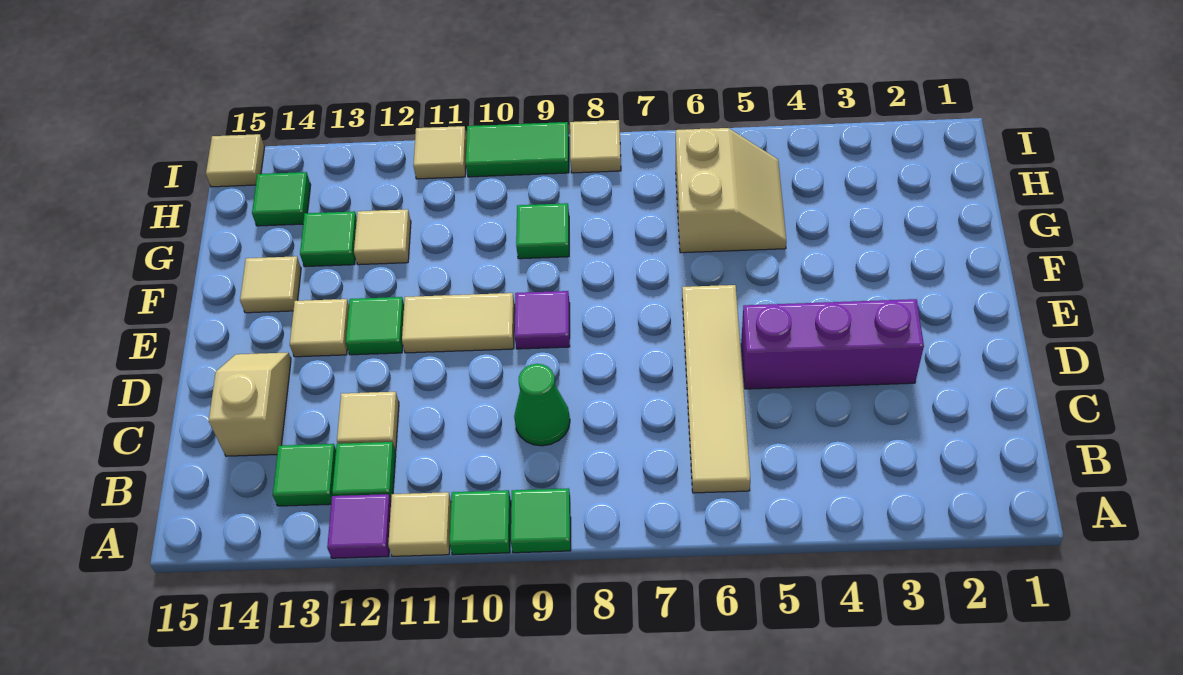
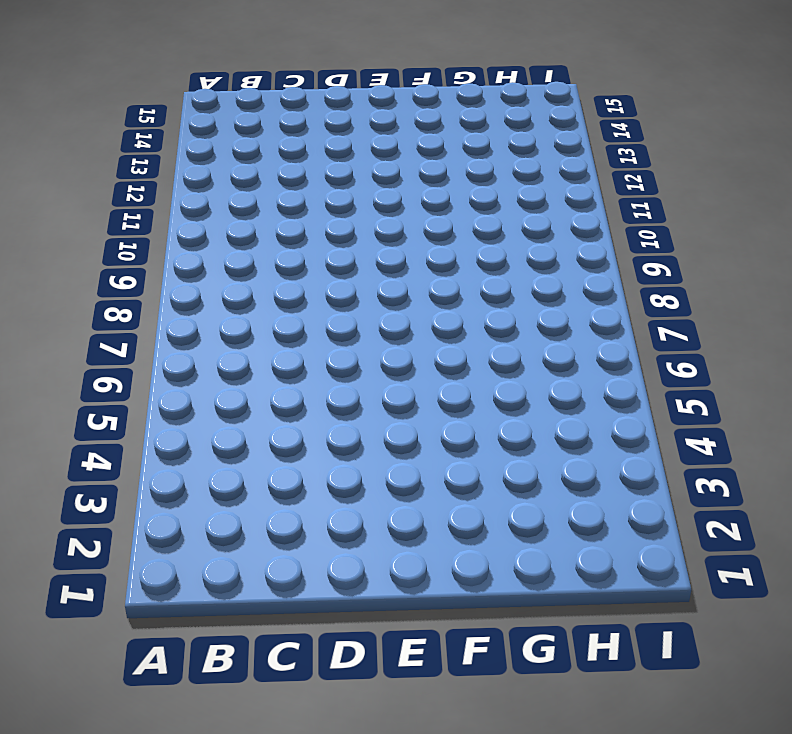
none -> green tile A9 level 1
none -> green tile A10 level 1
none -> tan tile A11 level 1

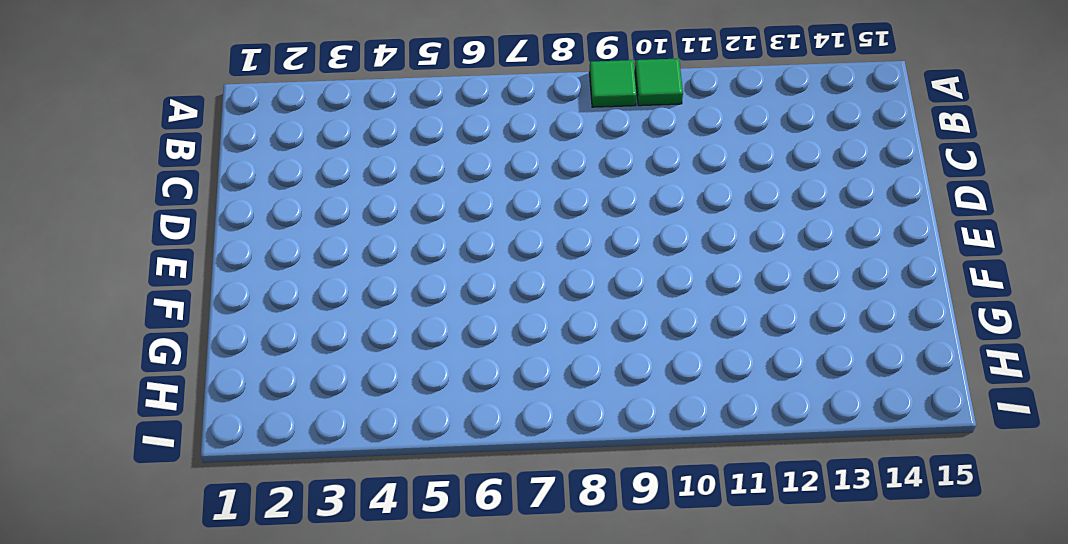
none -> tan tile A11 level 1
none -> purple tile A12 level 1
none -> tan tile B6:E6 level 1

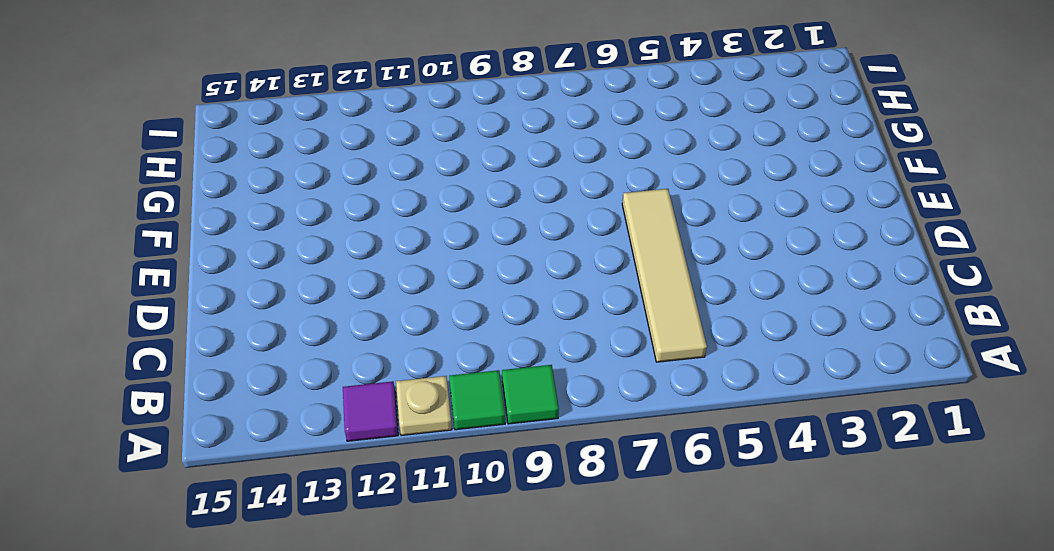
tan plate A11 level 1 -> tan tile A11 level 1
none -> green tile B12 level 1
none -> green tile B13 level 1
none -> green cone C9 level 1

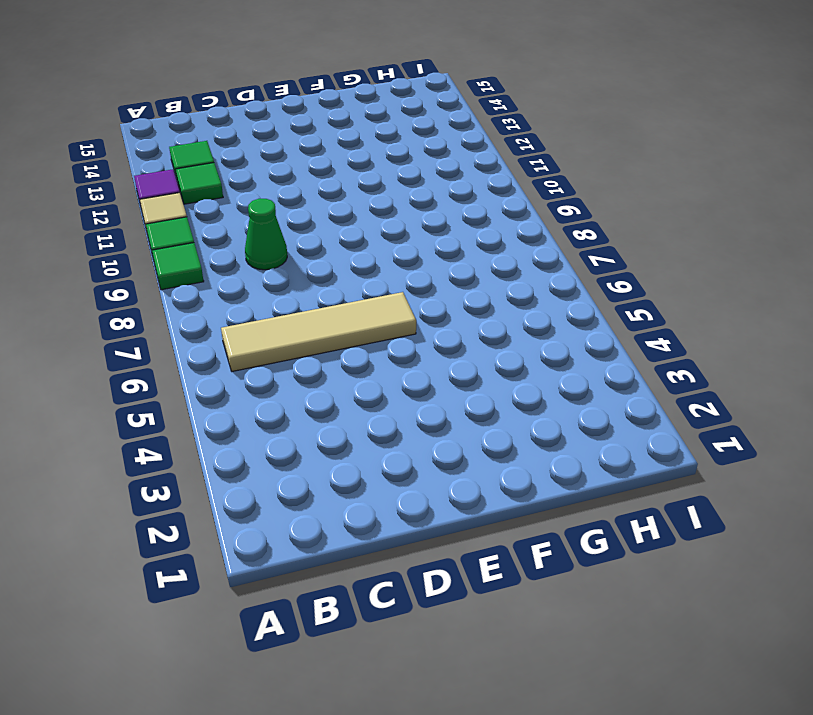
none -> tan tile C12 level 1
none -> tan slope C14:D14 level 1 top C
none -> purple brick D3:D5 level 1

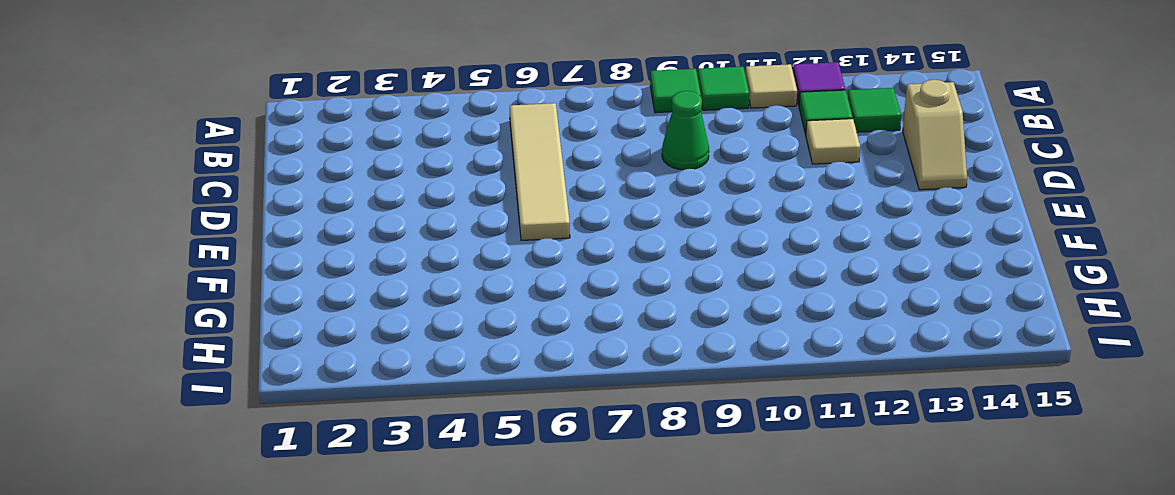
none -> purple brick D3:D5 level 1
none -> purple tile E9 level 1
none -> tan tile E10:E11 level 1

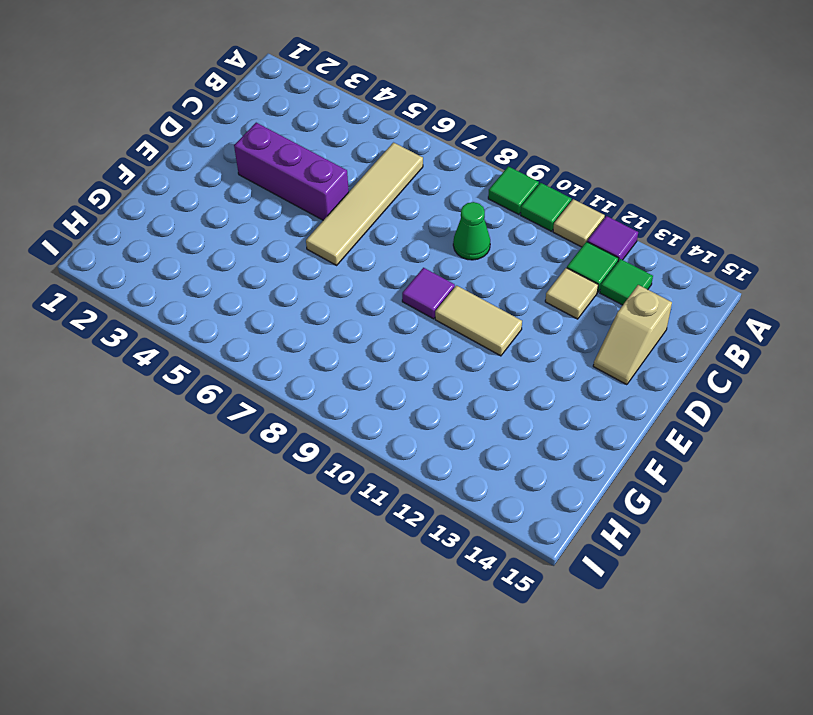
none -> green tile E12 level 1
none -> tan tile E13 level 1
none -> tan tile F14 level 1

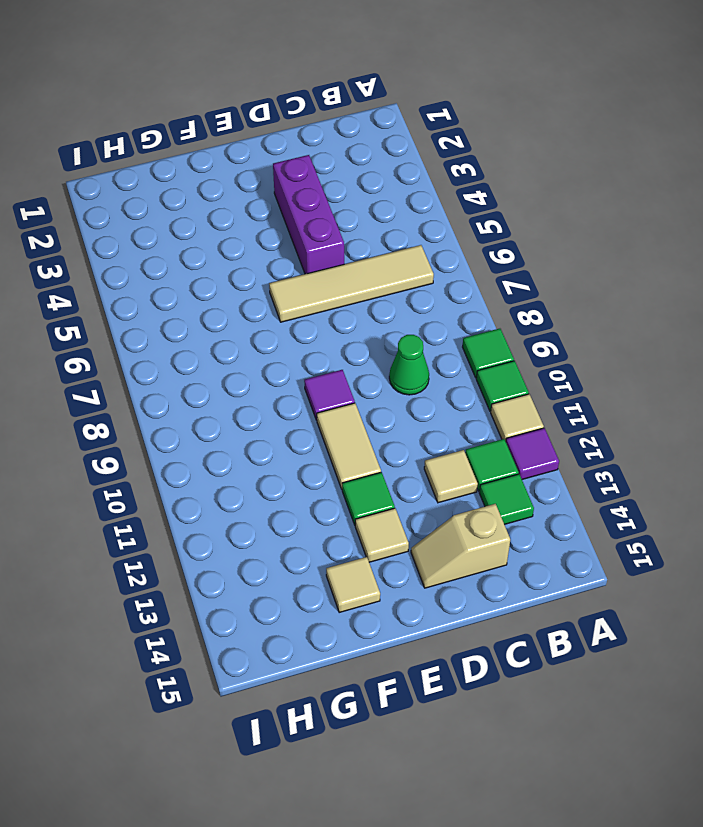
none -> tan slope G5:H6 level 1 top 6
none -> green tile G9 level 1
none -> tan tile G12 level 1

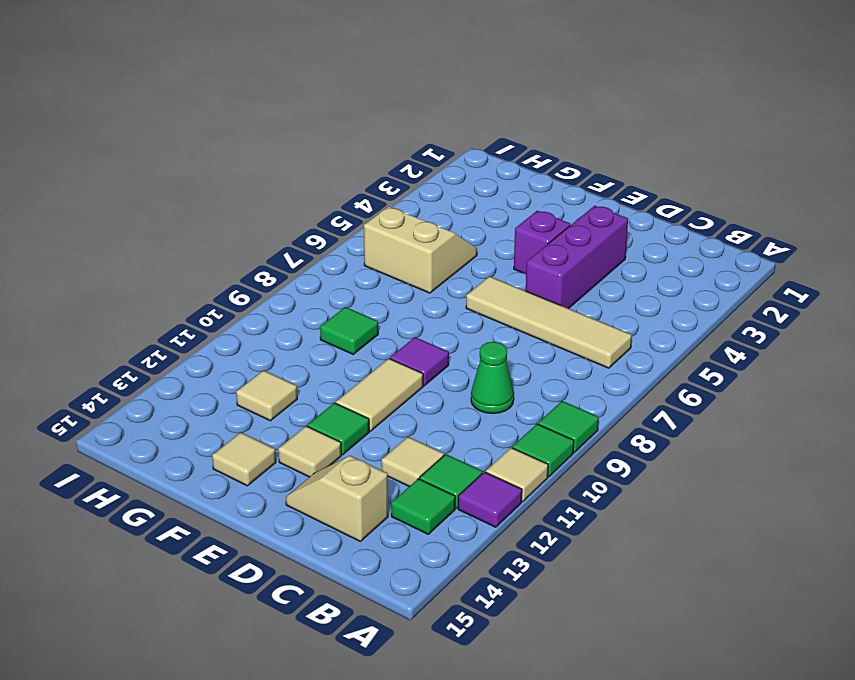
purple brick E4 level 1 -> none
none -> green tile G13 level 1
none -> green tile H14 level 1
none -> tan tile I8 level 1

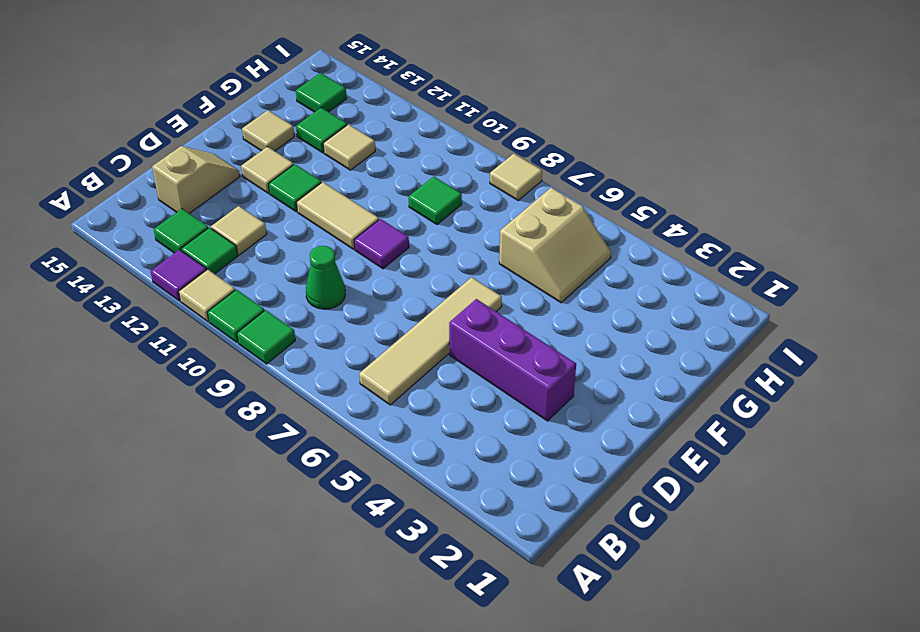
none -> green tile I9:I10 level 1
none -> tan tile I11 level 1
none -> tan tile I15 level 1

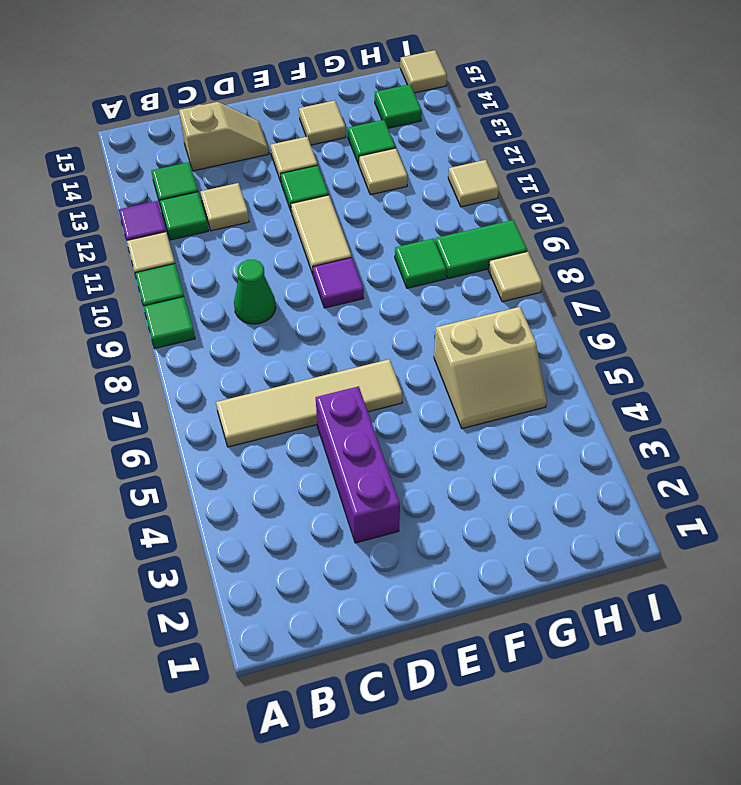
green tile H9:I9 level 1 -> green tile I9:I10 level 1

